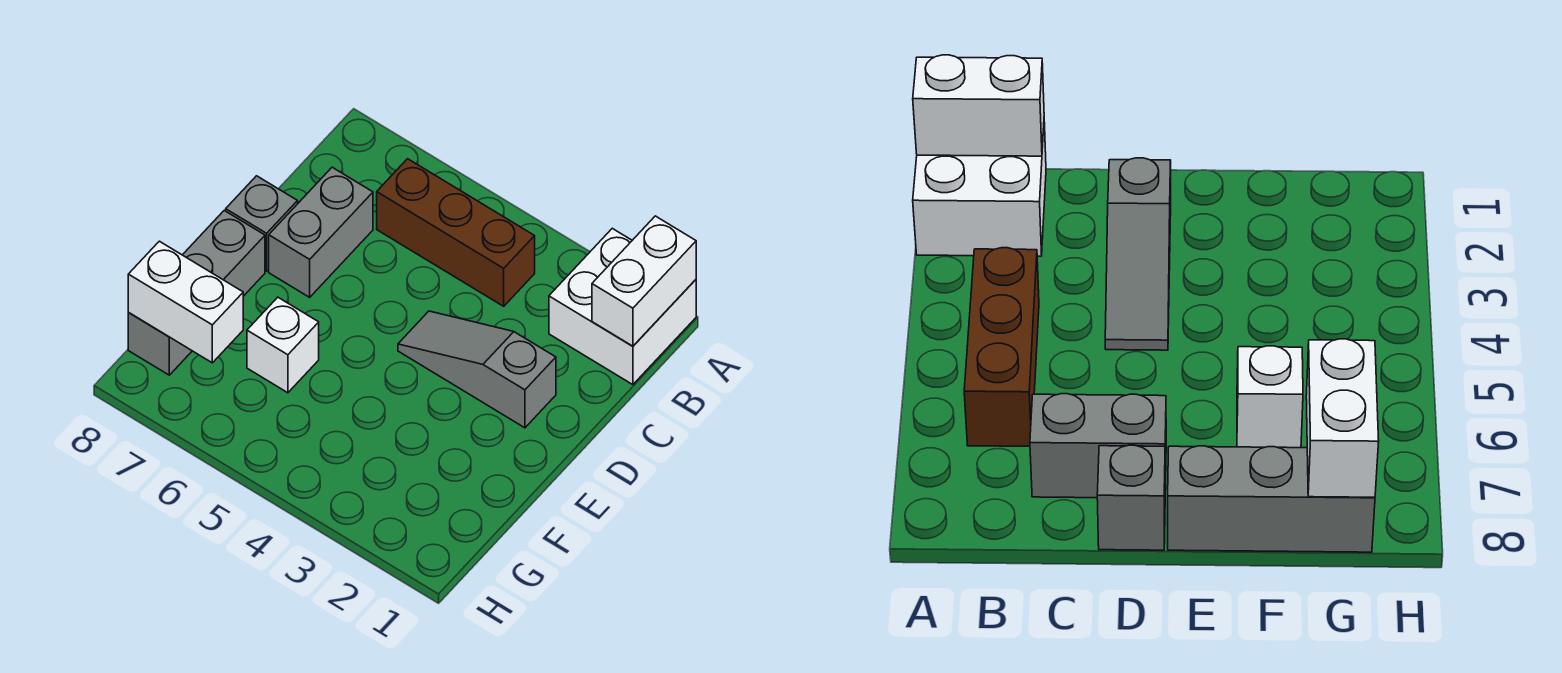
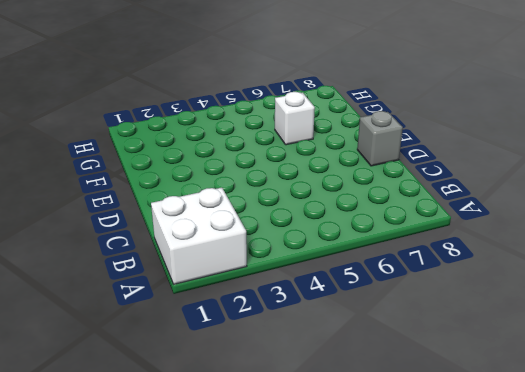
none -> brown brick B4:B6 level 1
none -> grey brick C7:D7 level 1

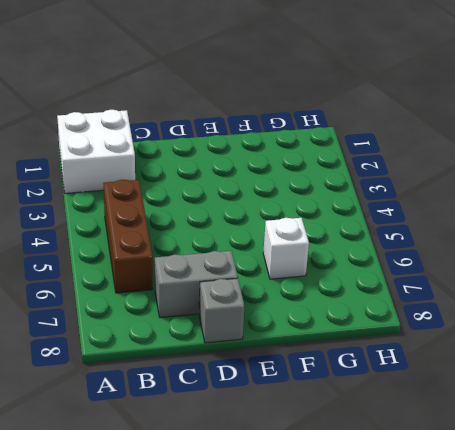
none -> grey slope D2:D4 level 1 top 2
none -> grey brick E8:G8 level 1

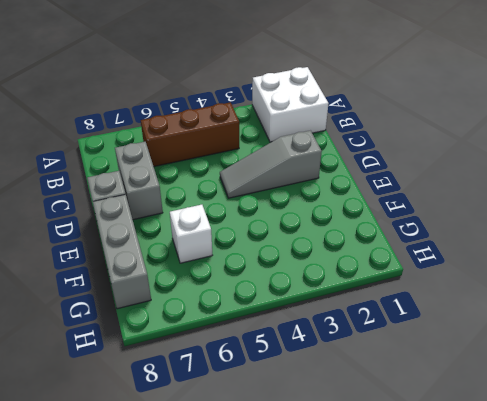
none -> white brick A1:B1 level 2
none -> white brick G7:G8 level 2

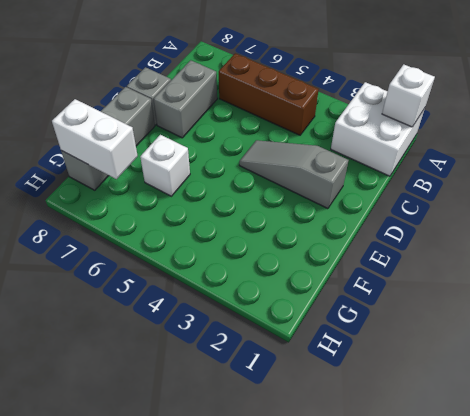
white brick A1 level 2 -> white brick A1:B1 level 2

